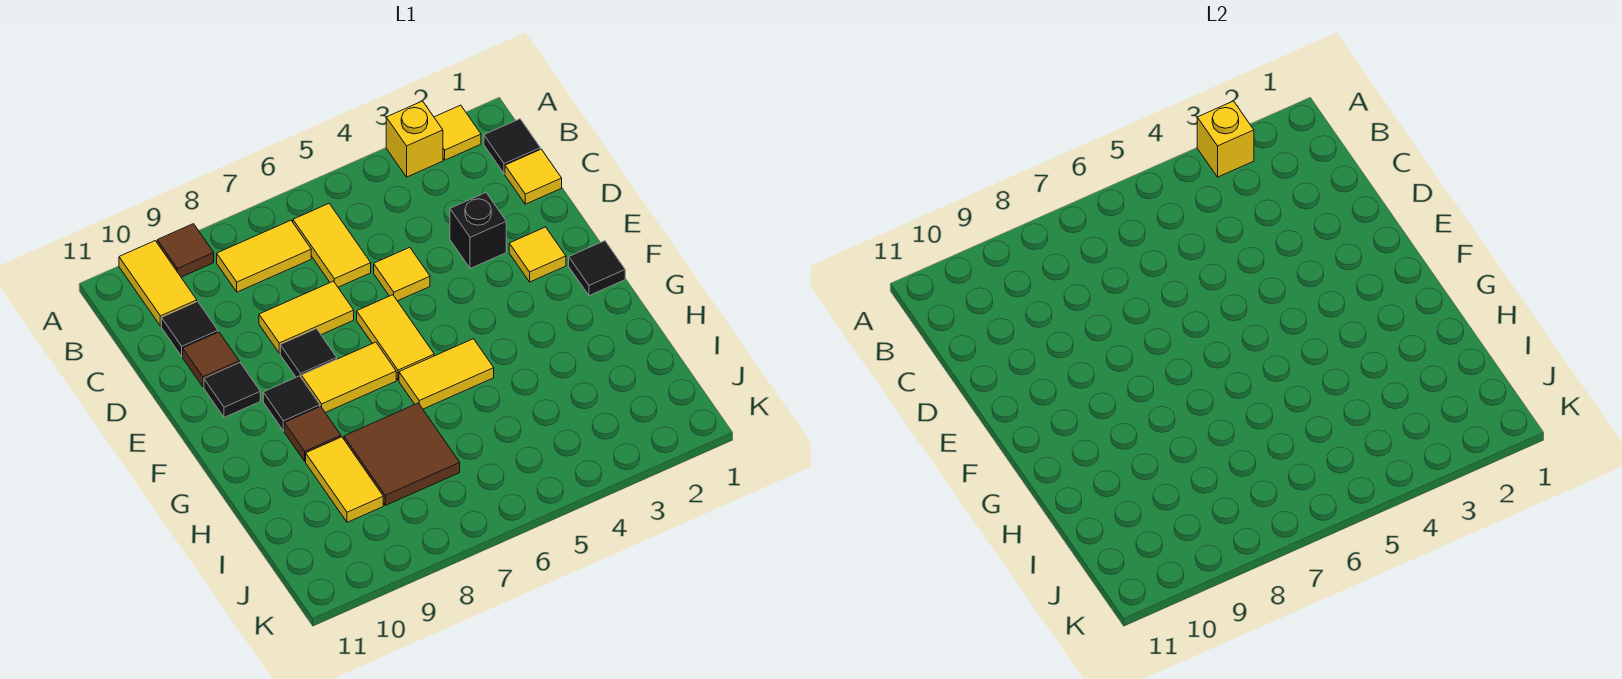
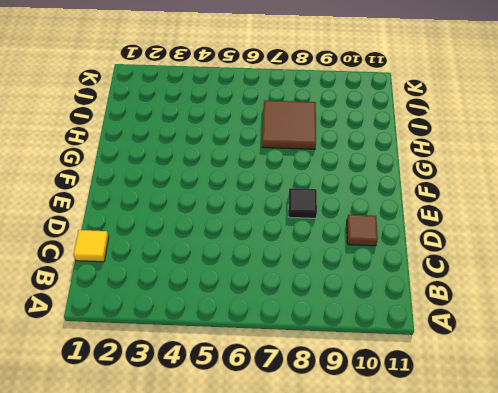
none -> yellow tile A2 level 1
none -> yellow brick A3 level 1
none -> brown tile A9 level 1

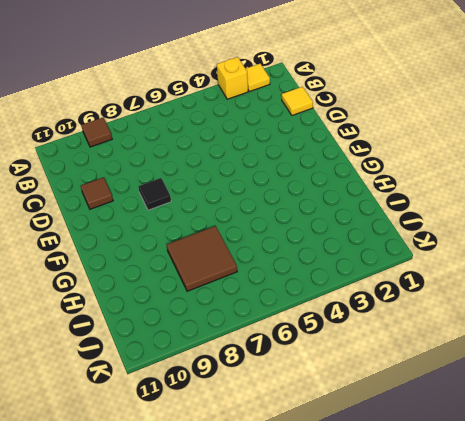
none -> yellow tile A10:B10 level 1
none -> black tile B1 level 1
none -> yellow tile B6:C6 level 1

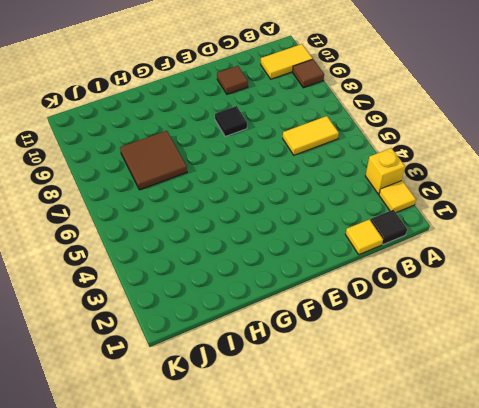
none -> yellow tile B7:B8 level 1
none -> black tile C10 level 1
none -> black brick D3 level 1

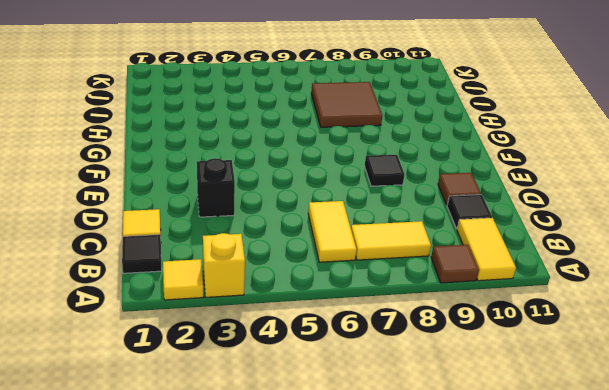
none -> yellow tile D5 level 1
none -> yellow tile D7:D8 level 1
none -> yellow tile E2 level 1

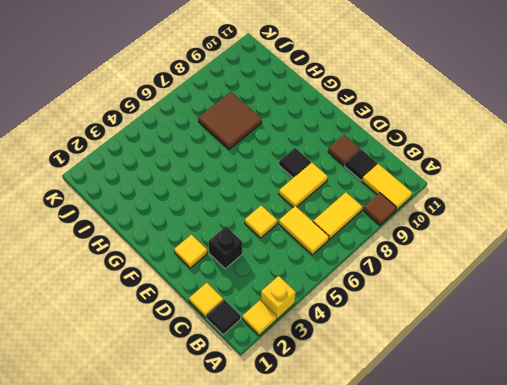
none -> yellow tile E6:F6 level 1
none -> black tile E10 level 1
none -> black tile F1 level 1

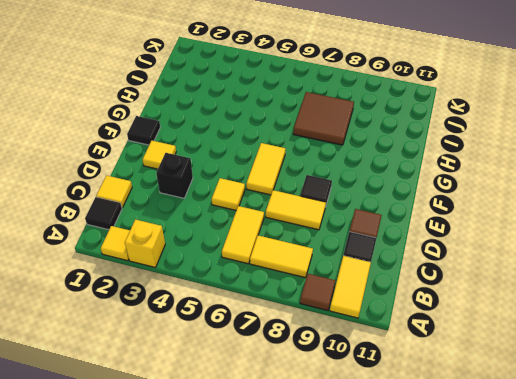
none -> black tile E10 level 1
none -> yellow tile F7:F8 level 1
none -> black tile F9 level 1

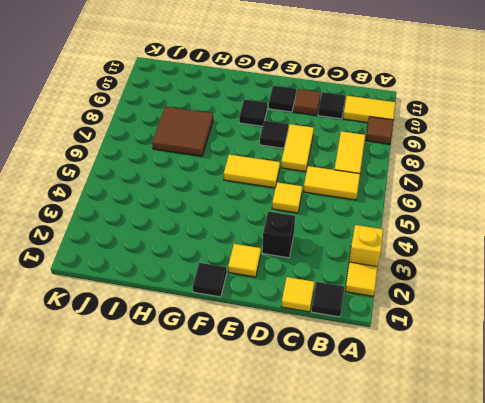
none -> yellow tile F7:F8 level 1
none -> yellow tile G5:G6 level 1
none -> brown tile G9 level 1

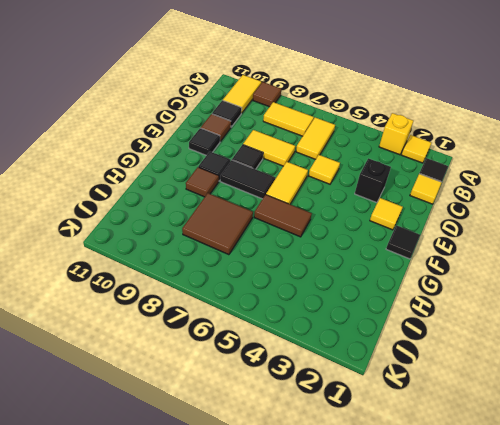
black tile F7:F8 level 1 -> yellow tile F7:F8 level 1
brown tile G5:G6 level 1 -> yellow tile G5:G6 level 1
none -> yellow tile H9:I9 level 1
none -> yellow brick A3 level 2

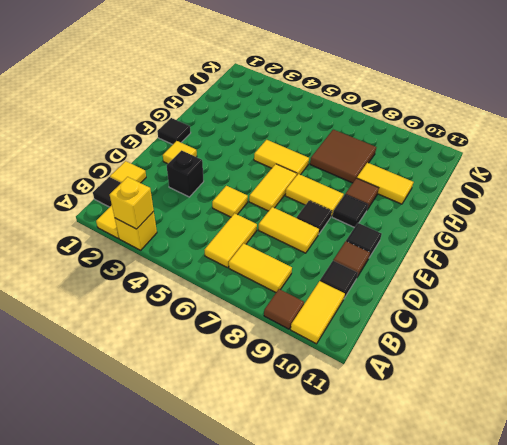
yellow tile H9:H10 level 1 -> yellow tile H9:I9 level 1

